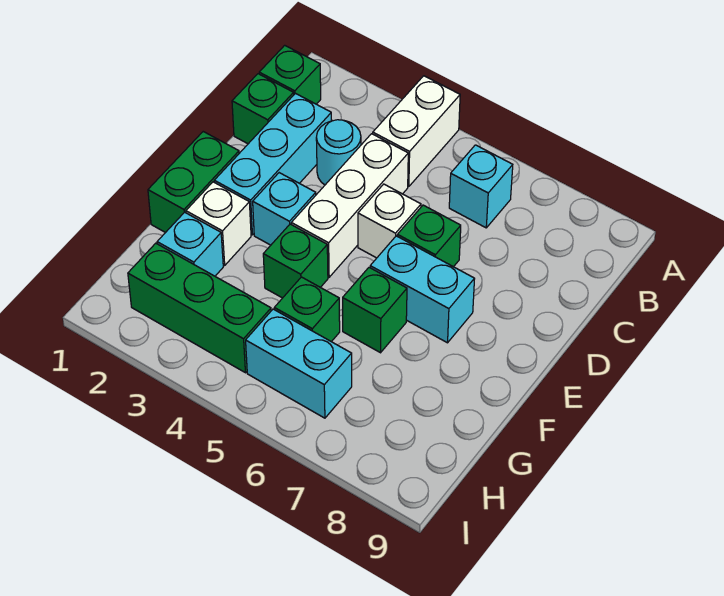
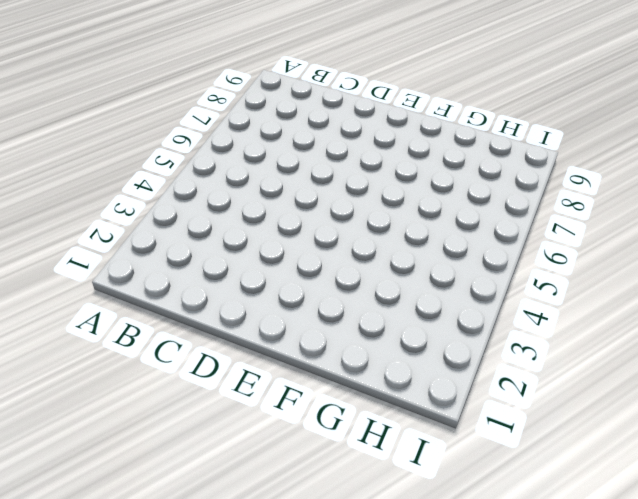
none -> white brick A4:B4 level 1
none -> green brick B1 level 1
none -> cyan brick B6 level 1

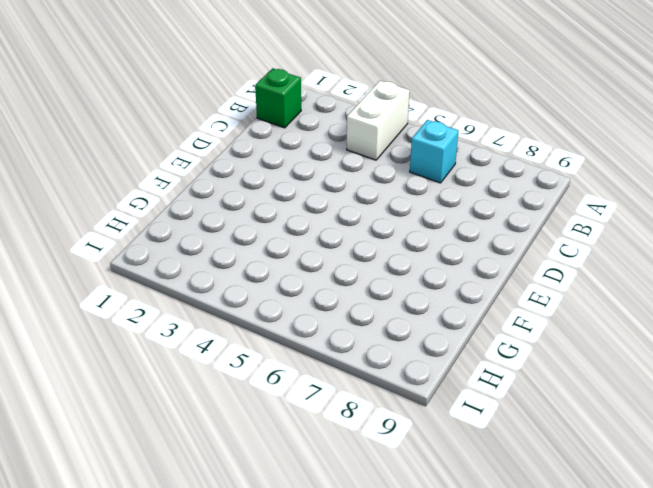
none -> green brick C1 level 1
none -> cyan brick C2:E2 level 1
none -> cyan round brick C3 level 1

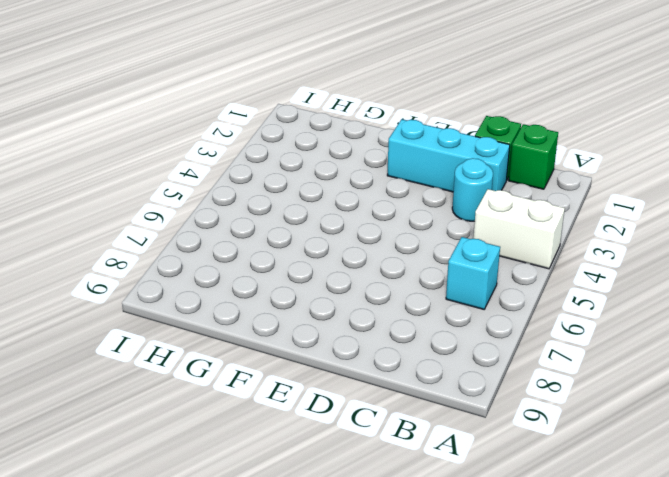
none -> white brick C4:E4 level 1
none -> white brick D5 level 1
none -> green brick D6 level 1

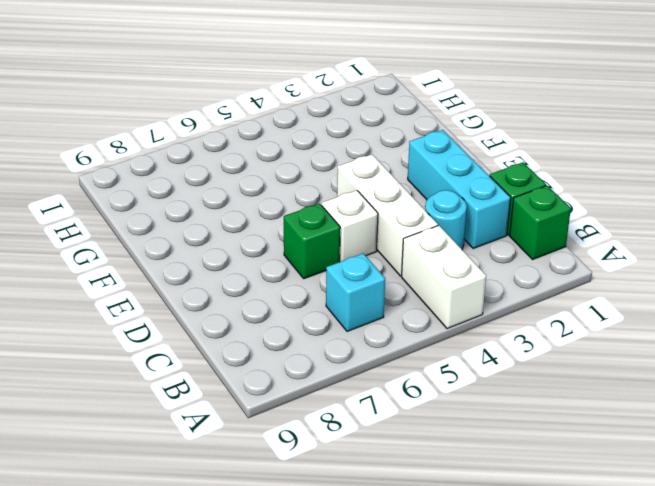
none -> green brick E1:F1 level 1
none -> cyan brick E3 level 1
none -> cyan brick E6:E7 level 1

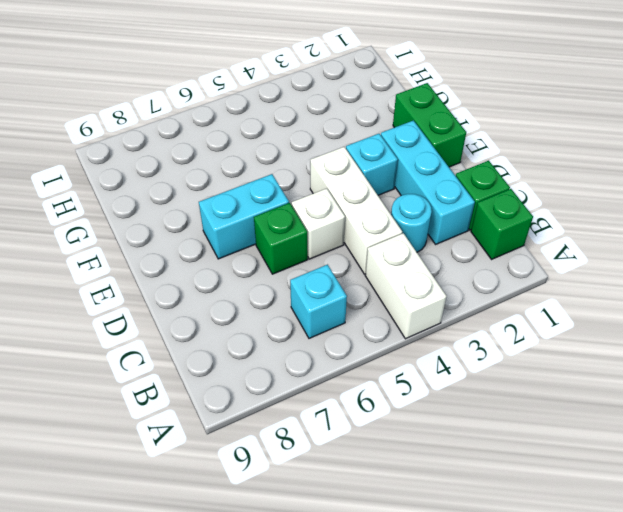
none -> white brick F2 level 1
none -> green brick F4 level 1
none -> green brick F6 level 1

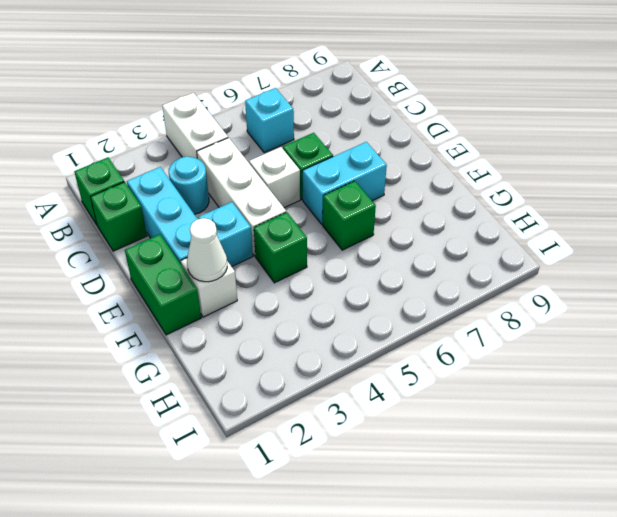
white cone F2 level 2 -> none
none -> cyan brick G2 level 1
none -> green brick G5 level 1
none -> green brick H2:H4 level 1

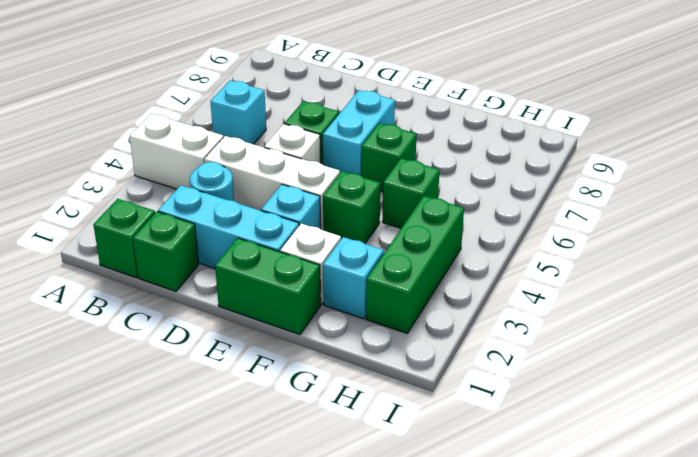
none -> cyan brick H5:H6 level 1

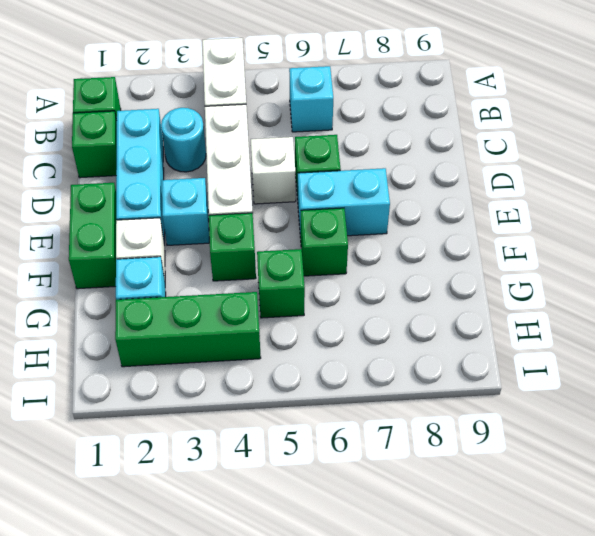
none -> cyan brick H5:H6 level 1

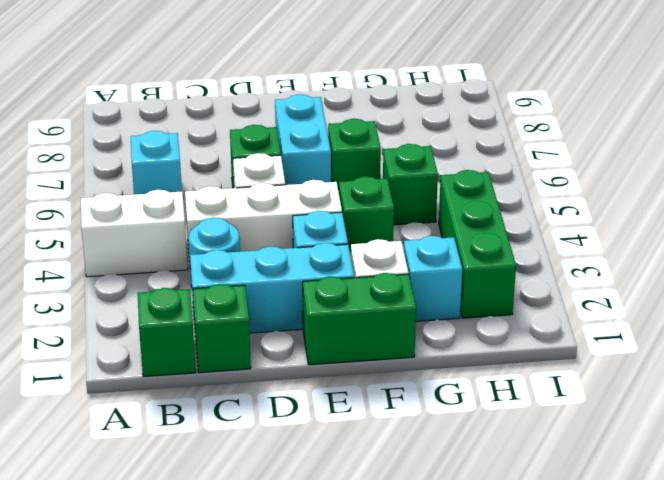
none -> cyan brick H5:H6 level 1

